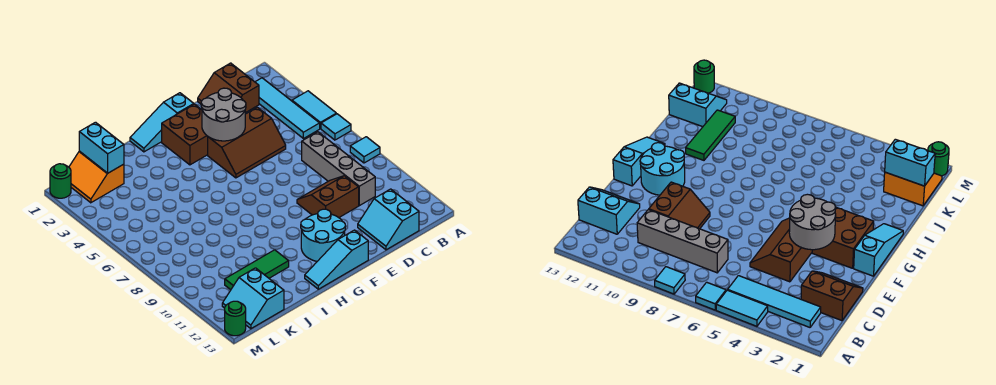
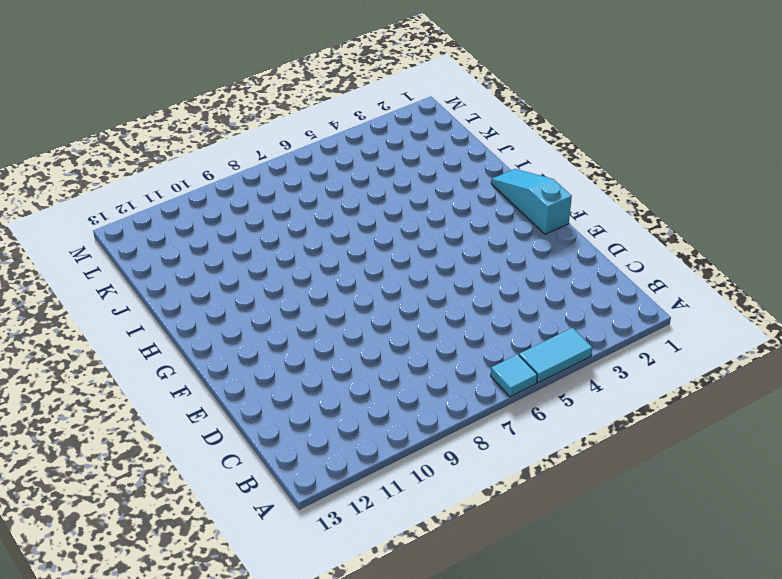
none -> cyan tile A8 level 1
none -> cyan tile B2:B5 level 1
none -> brown slope C1:D2 level 1 top C

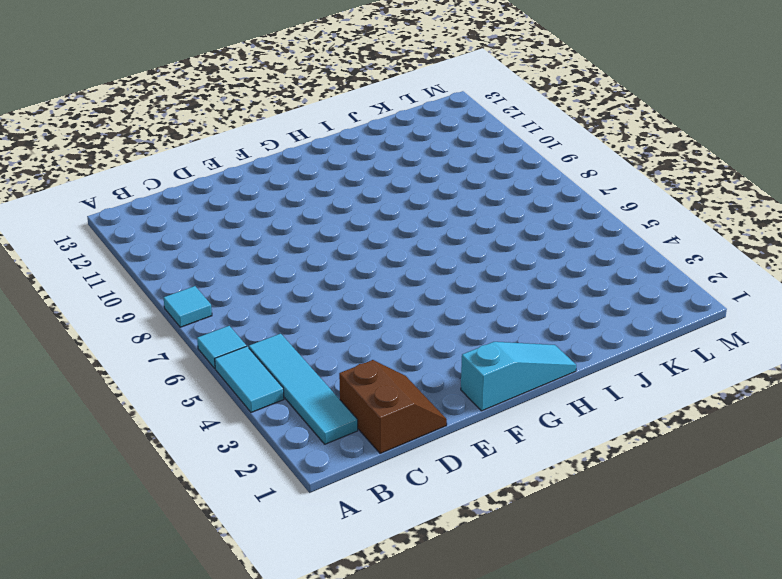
none -> grey brick C7:C10 level 1
none -> cyan slope C12:D13 level 1 top C
none -> brown slope D4:F5 level 1 top 4

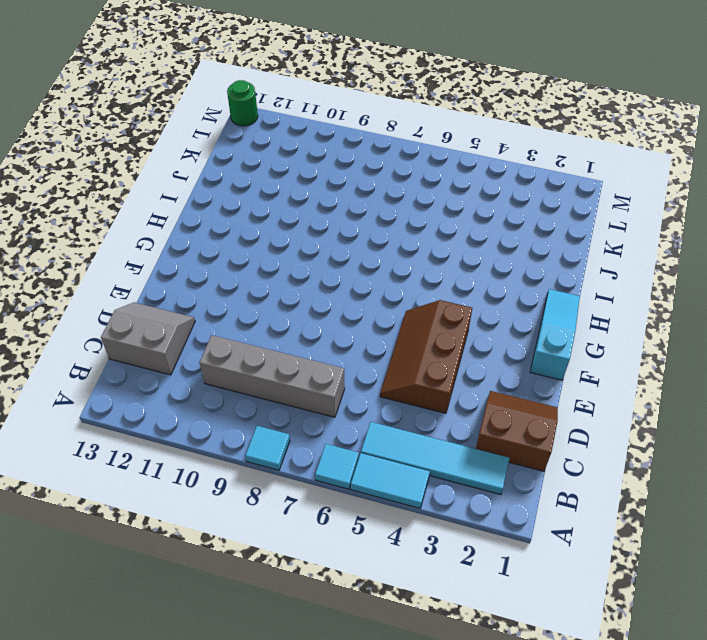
grey slope C12:D13 level 1 top C -> cyan slope C12:D13 level 1 top C
none -> brown slope D9:E10 level 1 top 10
none -> brown brick F2:G3 level 1
none -> cyan round brick F11:G12 level 1

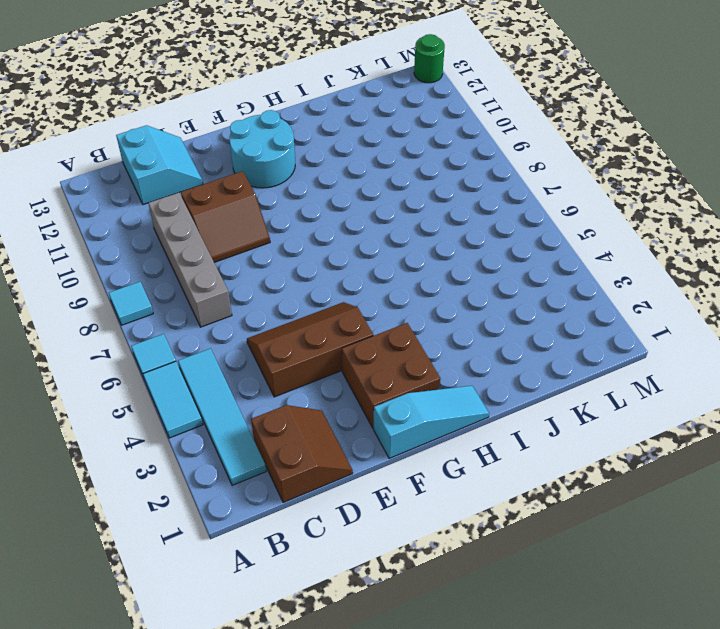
none -> cyan slope F13:H13 level 1 top F
none -> green tile I11:K11 level 1
none -> orange slope K1:L2 level 1 top K

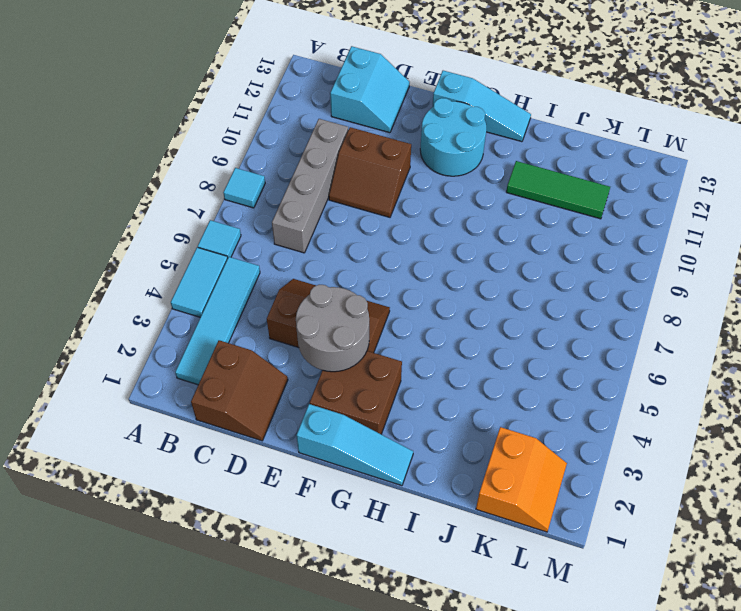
none -> cyan slope K12:L13 level 1 top K
none -> green round brick M1 level 1
none -> green round brick M13 level 1

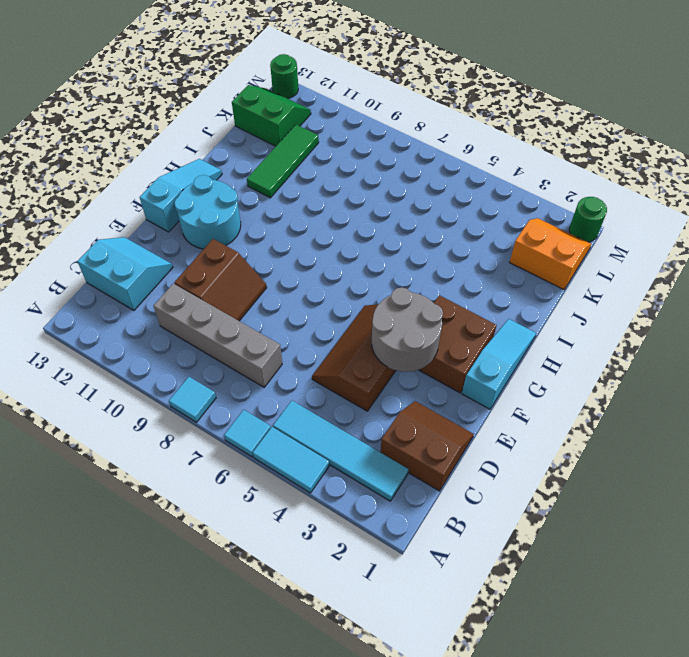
green slope K12:L13 level 1 top K -> cyan slope K12:L13 level 1 top K
none -> cyan brick K1:K2 level 2

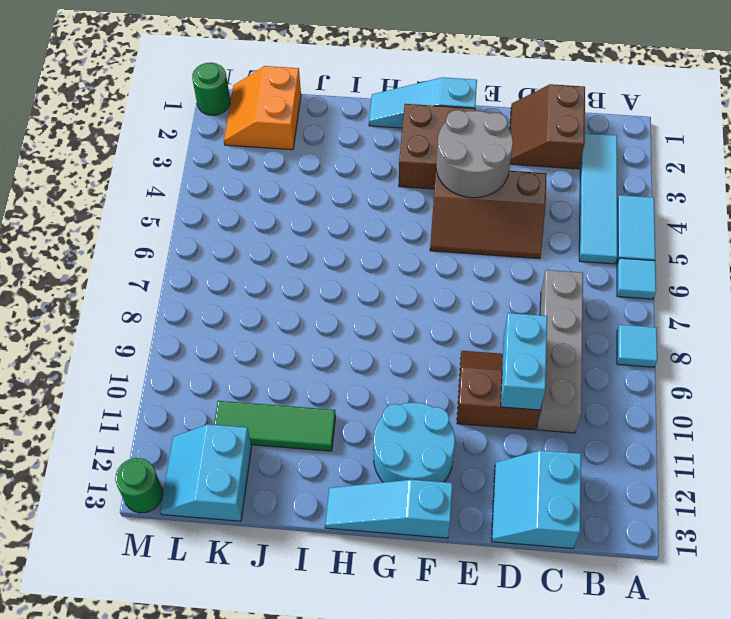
cyan brick D9:D10 level 2 -> cyan brick K1:K2 level 2

